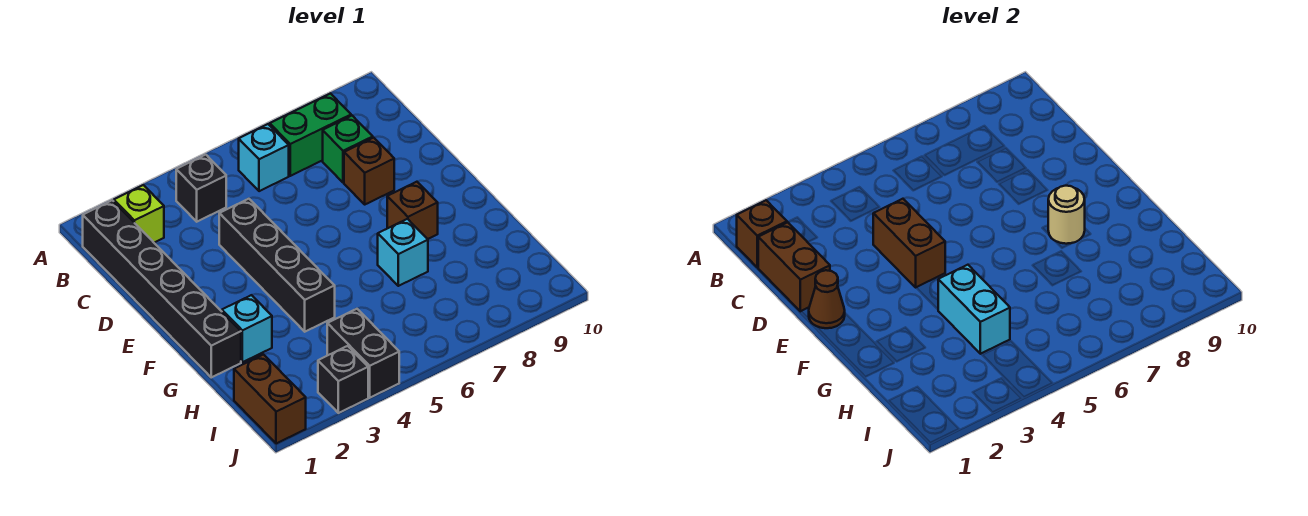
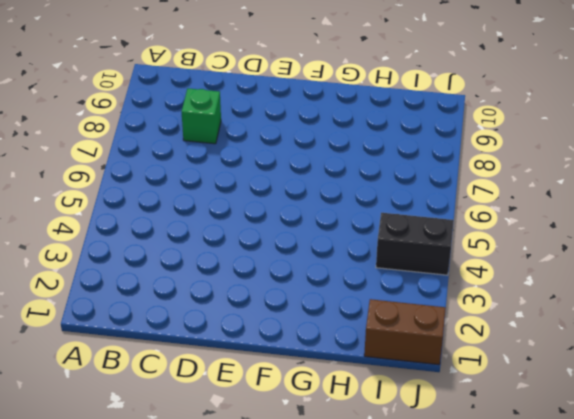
none -> black brick B1:G1 level 1
none -> lime brick B2 level 1
none -> black brick B4 level 1

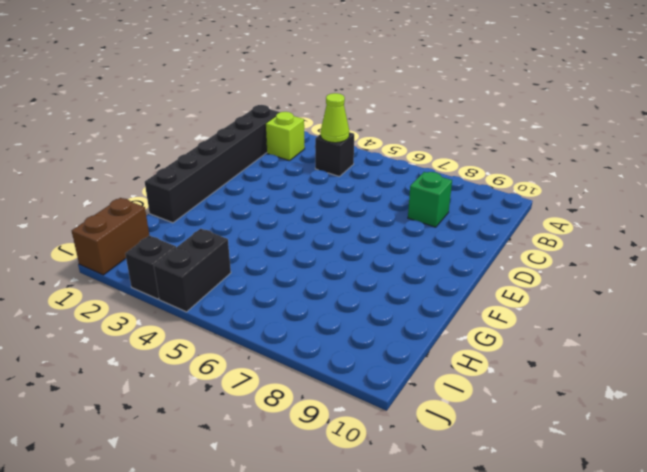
lime cone B4 level 2 -> none
none -> cyan brick B6 level 1
none -> green brick B7:B8 level 1
none -> black brick D4:G4 level 1

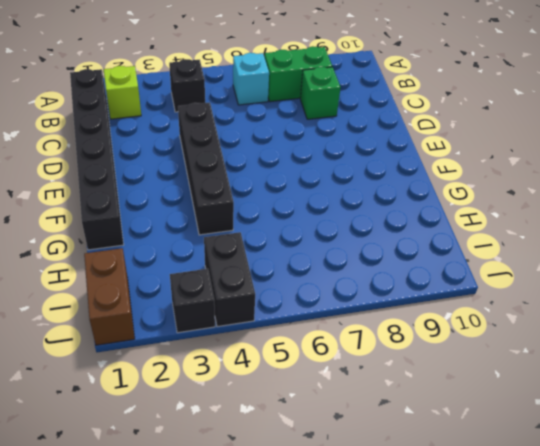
none -> brown brick D8 level 1
none -> brown brick F8 level 1
none -> cyan brick G2 level 1

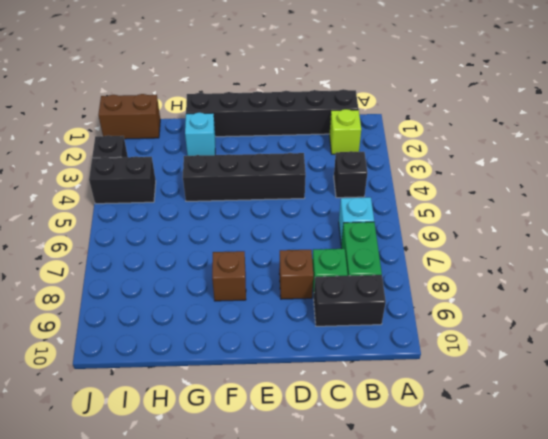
black brick B9:C9 level 1 -> none
none -> cyan brick G7 level 1
none -> brown brick B1 level 2
none -> brown brick C1:D1 level 2

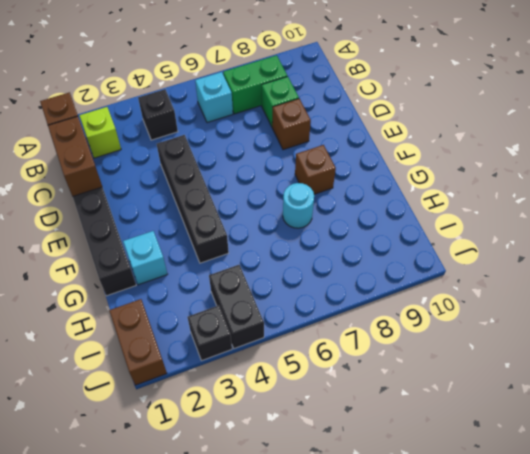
cyan round brick G7 level 1 -> cyan brick G7 level 1
none -> brown brick D4:E4 level 2
none -> brown cone E1 level 2
none -> tan round brick F8 level 2

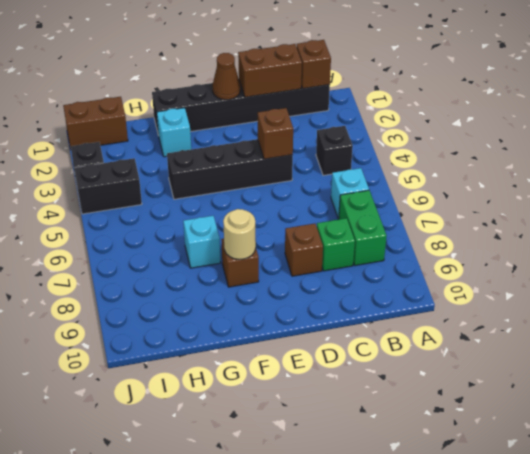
brown brick D4 level 2 -> brown brick D4:E4 level 2
none -> lime brick B2 level 1
none -> cyan brick G4:H4 level 2

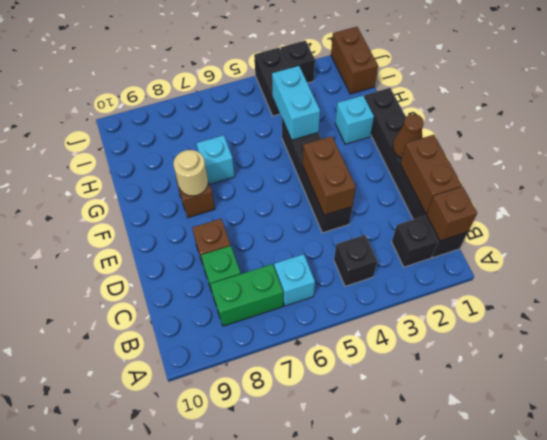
black brick B2 level 1 -> lime brick B2 level 1

